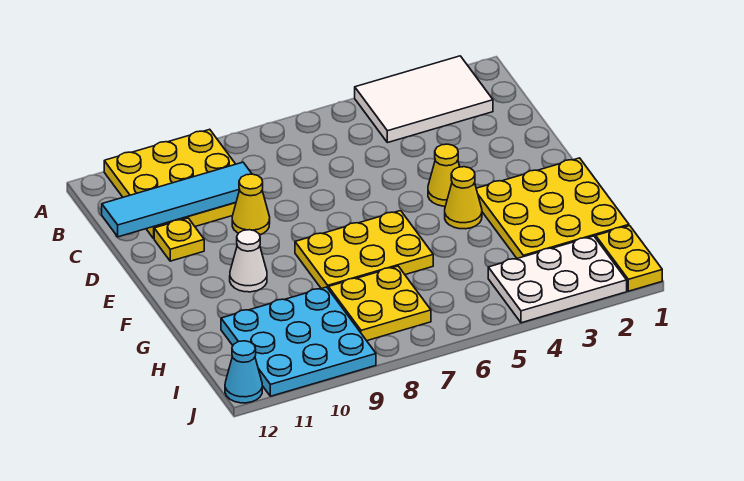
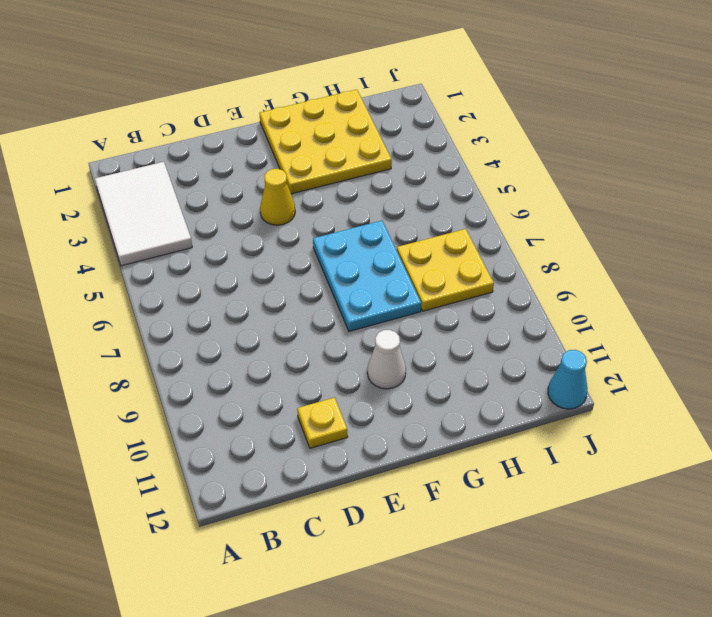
cyan plate F6:G8 level 1 -> yellow plate F6:G8 level 1
none -> yellow plate A9:C11 level 1
none -> yellow cone D9 level 1
none -> yellow cone F4 level 1

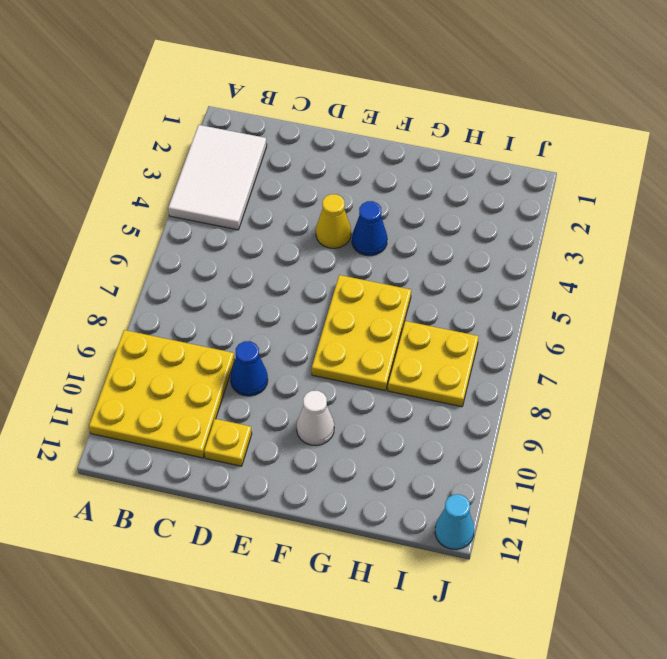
blue cone D9 level 1 -> yellow cone D9 level 1
blue cone F4 level 1 -> yellow cone F4 level 1
none -> yellow plate F1:H3 level 1
none -> cyan plate H9:J11 level 1
none -> yellow plate I1:J1 level 1

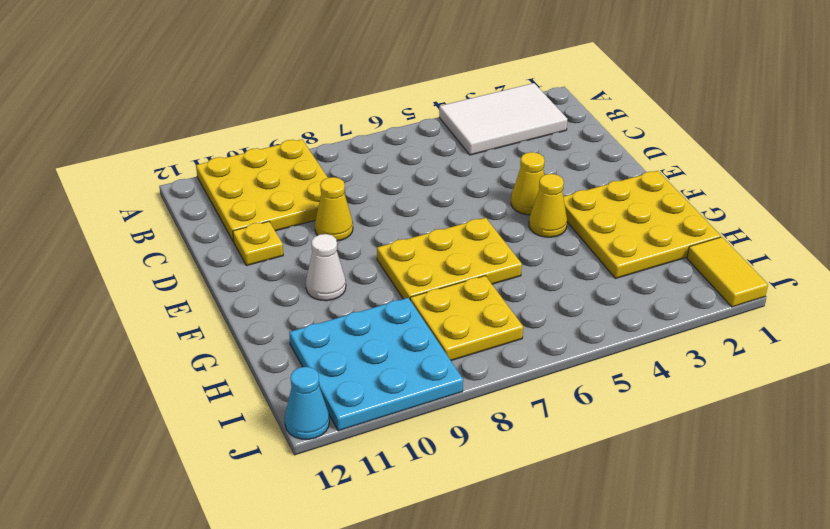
yellow tile I1:J1 level 1 -> yellow plate I1:J1 level 1
none -> white plate I2:J4 level 1
none -> cyan tile C9:C12 level 2

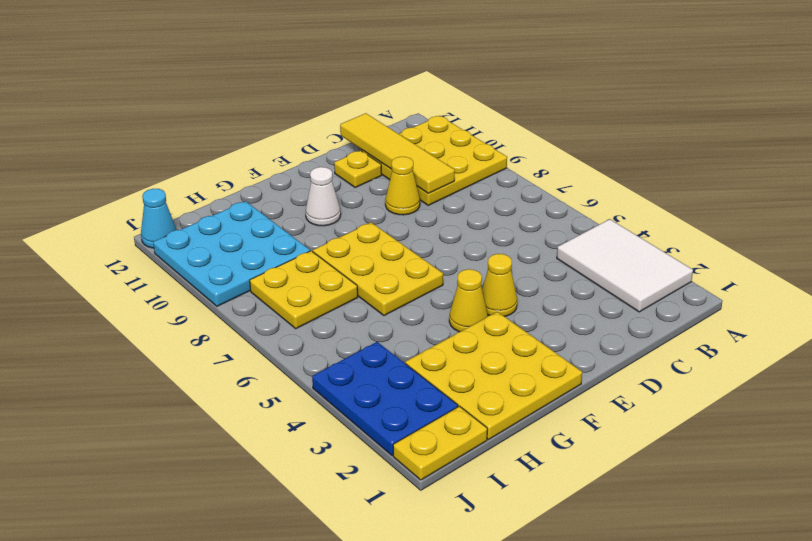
yellow tile C9:C12 level 2 -> cyan tile C9:C12 level 2
blue plate I2:J4 level 1 -> white plate I2:J4 level 1

